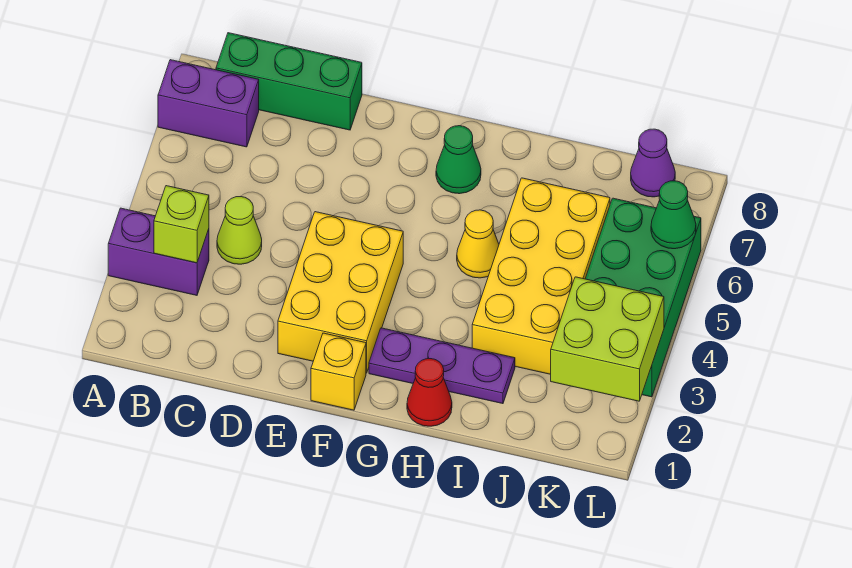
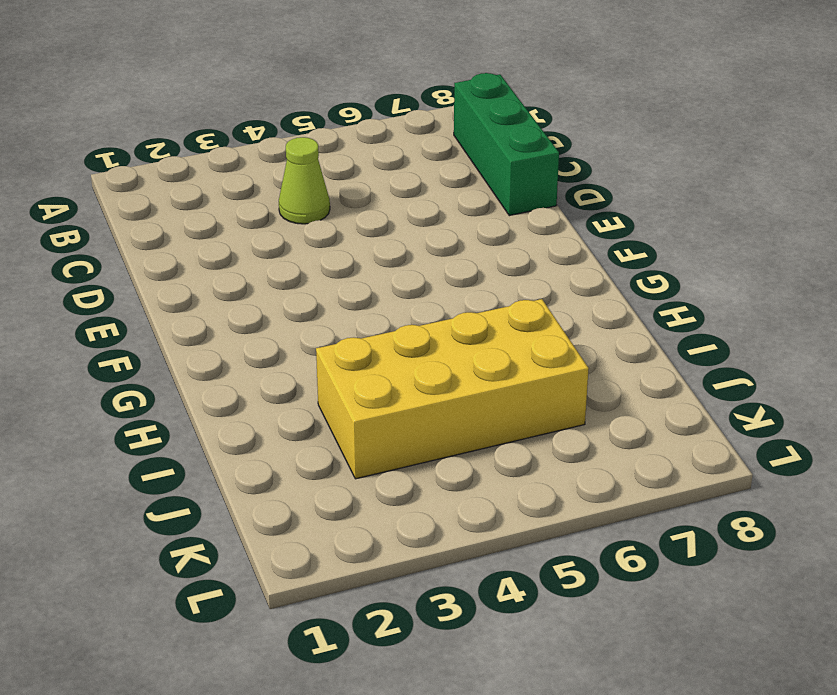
none -> purple brick A3:B3 level 1
none -> purple brick A7:B7 level 1
none -> yellow brick E2:F4 level 1

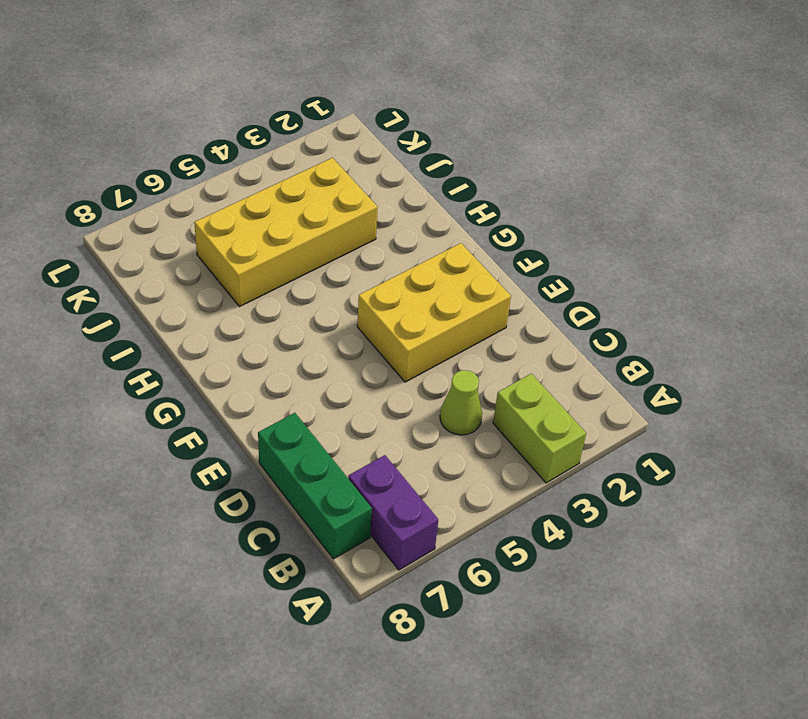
lime brick A3:B3 level 1 -> purple brick A3:B3 level 1
none -> yellow brick F1 level 1
none -> purple plate G2:I2 level 1
none -> green cone G7 level 1

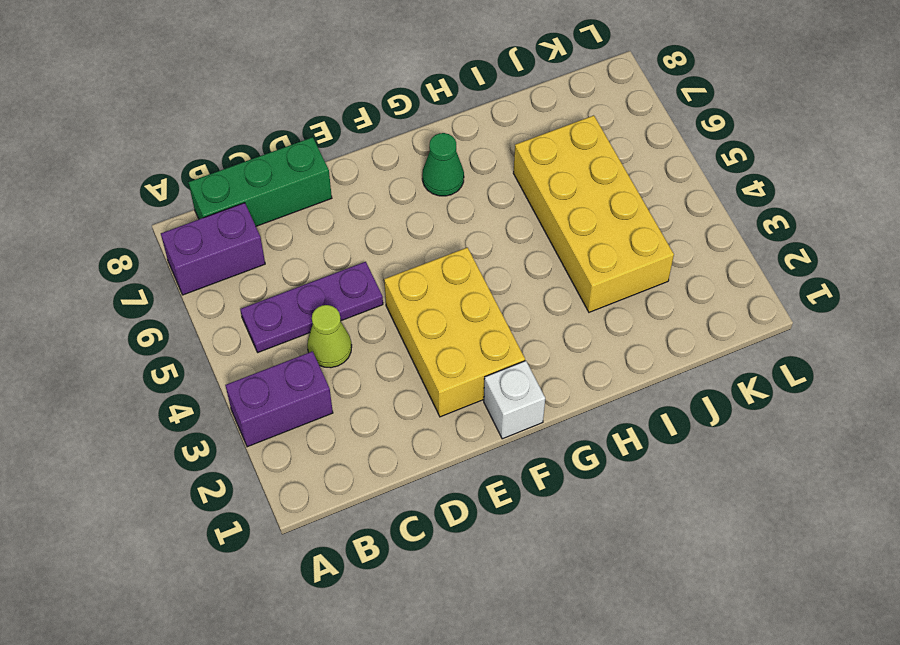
purple plate B5:D5 level 1 -> purple plate G2:I2 level 1
white brick F1 level 1 -> yellow brick F1 level 1
none -> red cone H1 level 1
none -> yellow cone H5 level 1
none -> green brick K3:L6 level 1

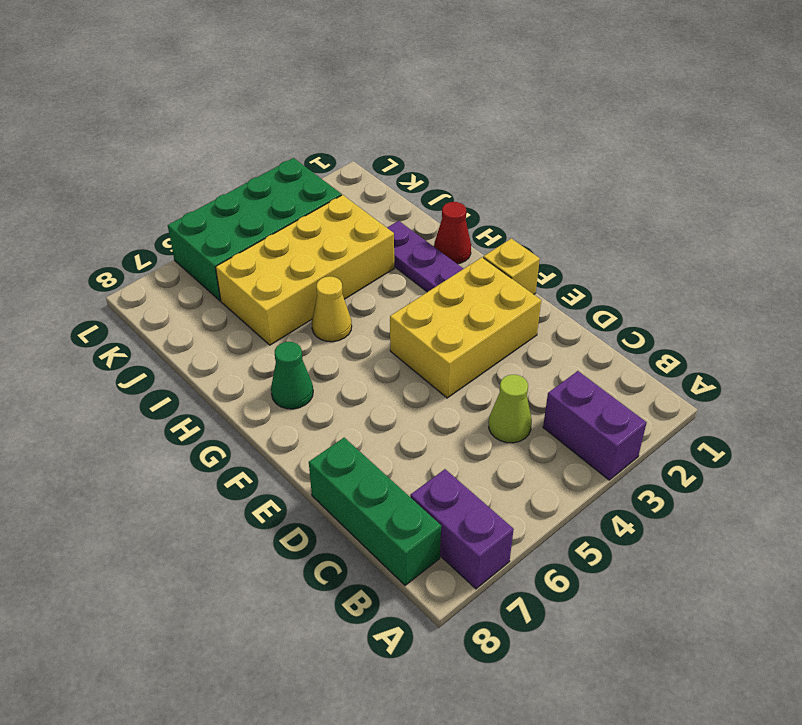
none -> purple cone K8 level 1
none -> lime brick B3 level 2
none -> lime brick K2:L3 level 2

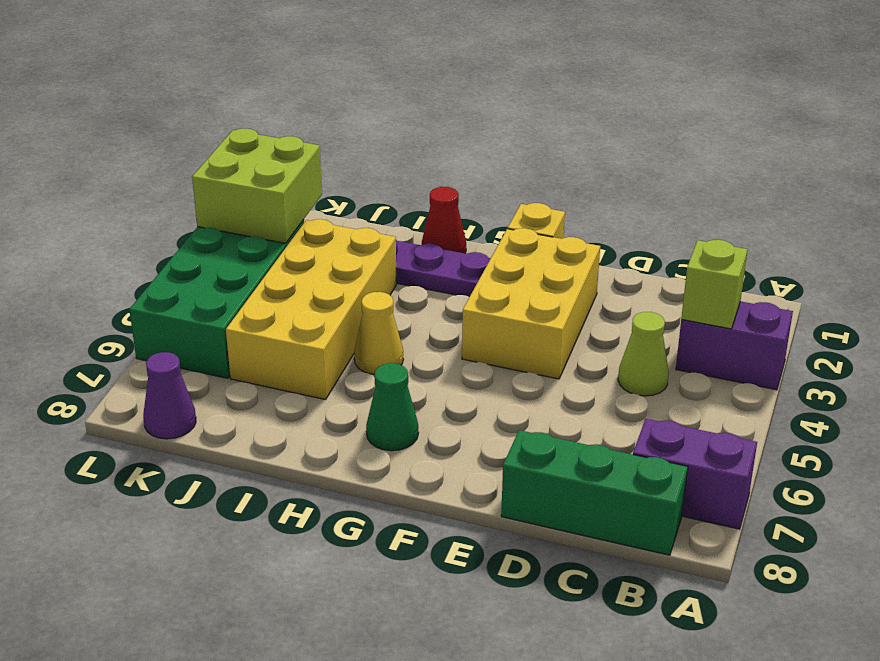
none -> green cone L6 level 2

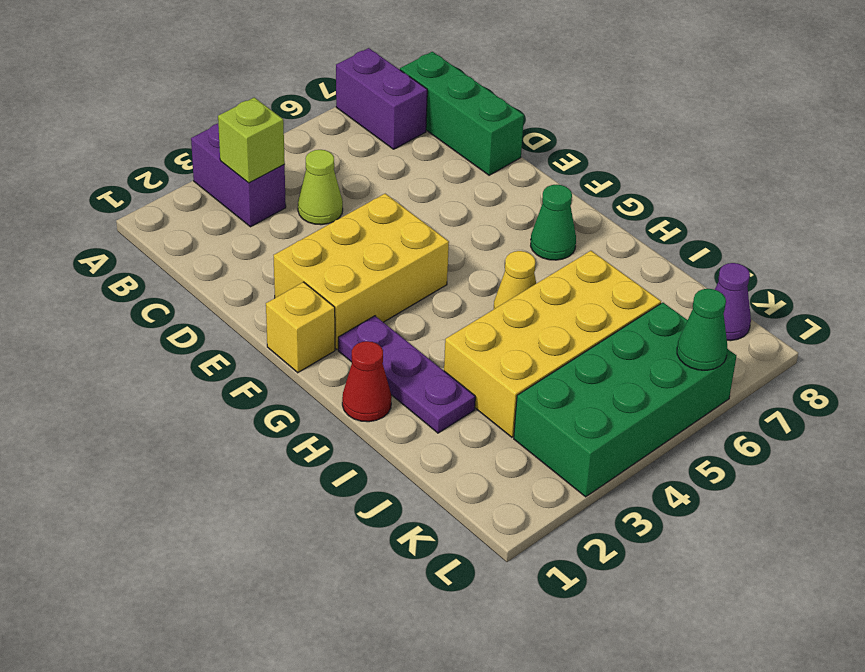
none -> lime brick K2:L3 level 2

